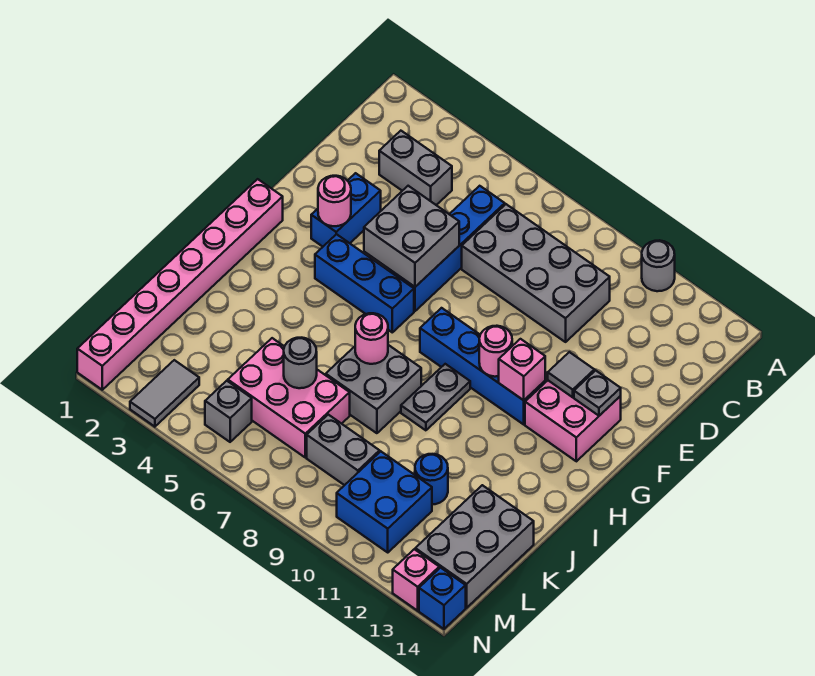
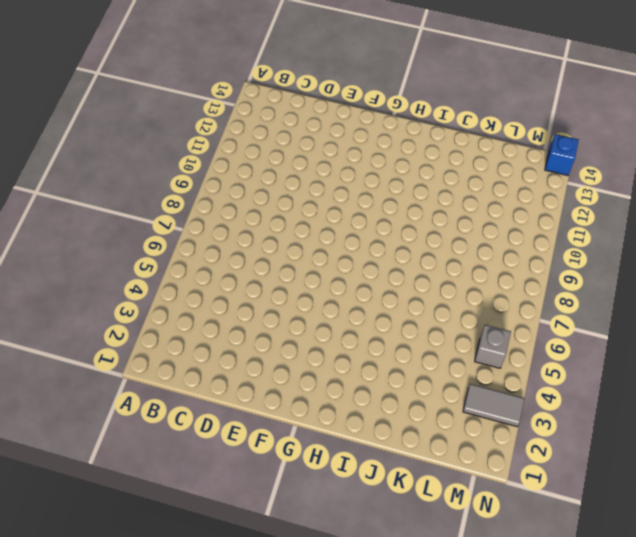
none -> grey round brick A11 level 1
none -> grey brick C3:C4 level 1
none -> blue brick C6:F6 level 1

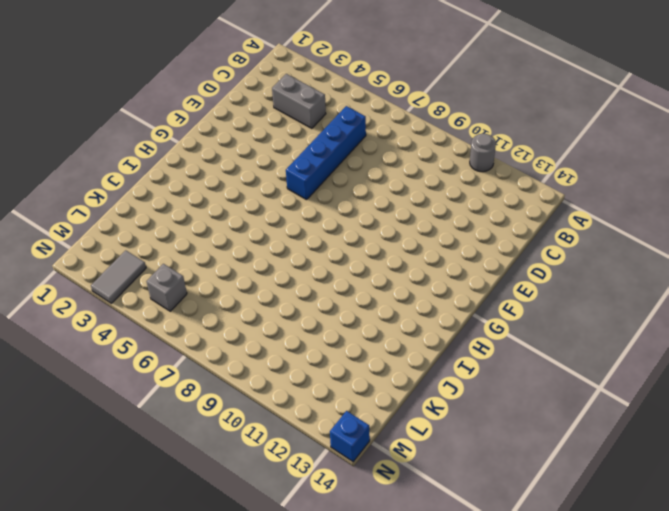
none -> grey brick C7:D10 level 1
none -> blue brick E3:F3 level 1
none -> pink brick F12:G13 level 1

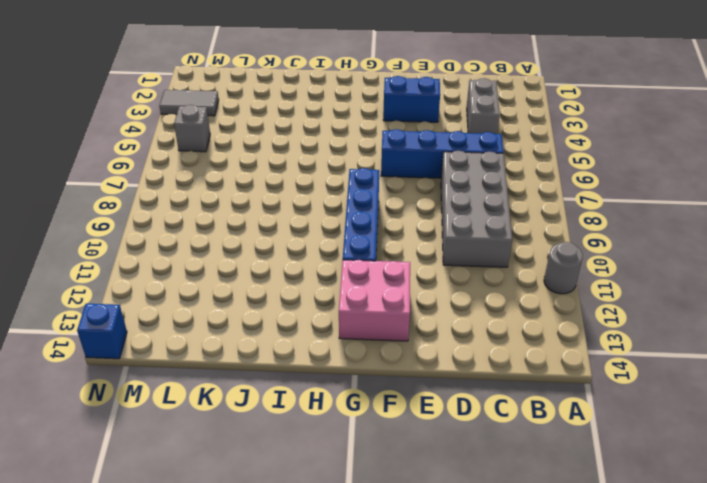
none -> pink brick G1:N1 level 1
none -> blue brick G4:G6 level 1
none -> grey plate H9:I9 level 1

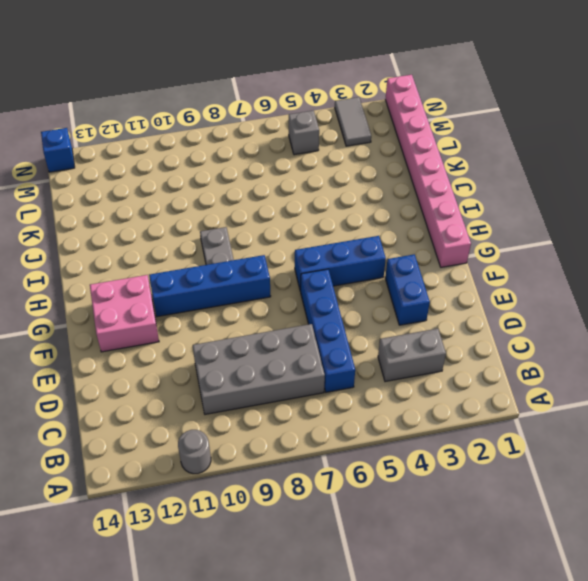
none -> grey brick I7:J8 level 1
none -> pink brick K5:L7 level 1
none -> blue round brick K11 level 1

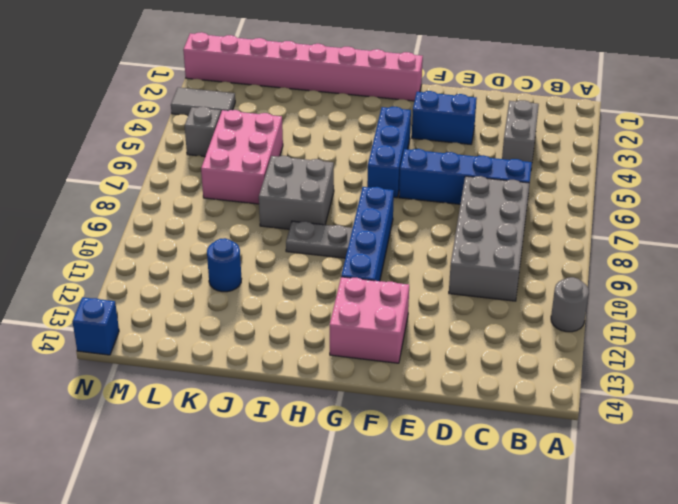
none -> grey brick K13:M14 level 1
none -> grey brick L8:L9 level 1
none -> blue brick L10:M11 level 1

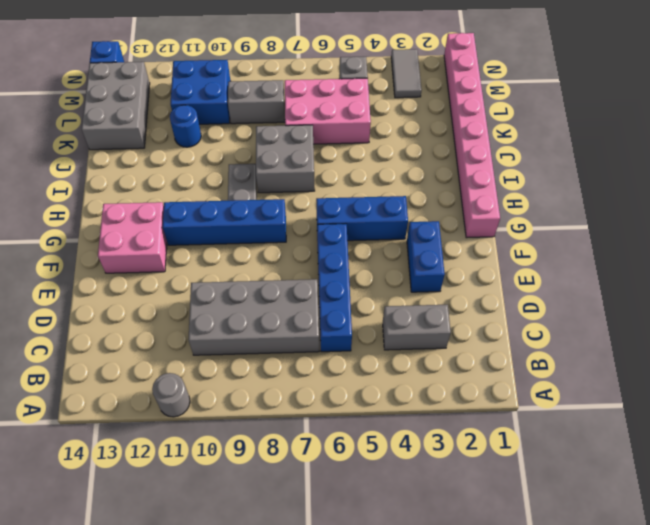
none -> pink brick N13 level 1
none -> grey brick E5:F6 level 2
none -> pink round brick F3 level 2

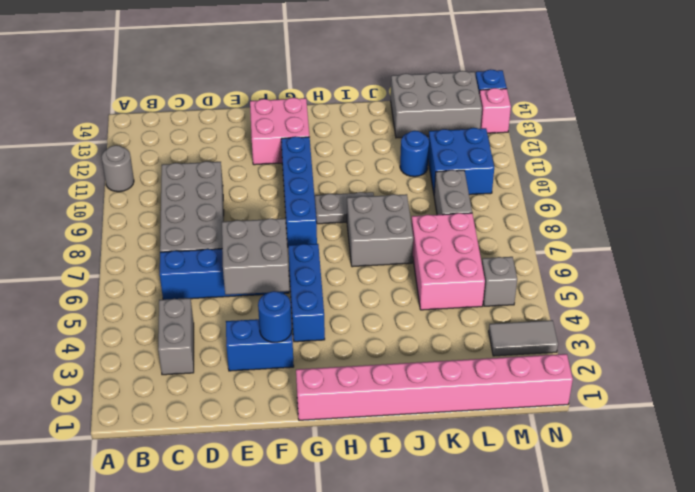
blue round brick F3 level 2 -> pink round brick F3 level 2
none -> grey tile F12 level 2
none -> grey plate F13 level 2
none -> pink round brick G10 level 2

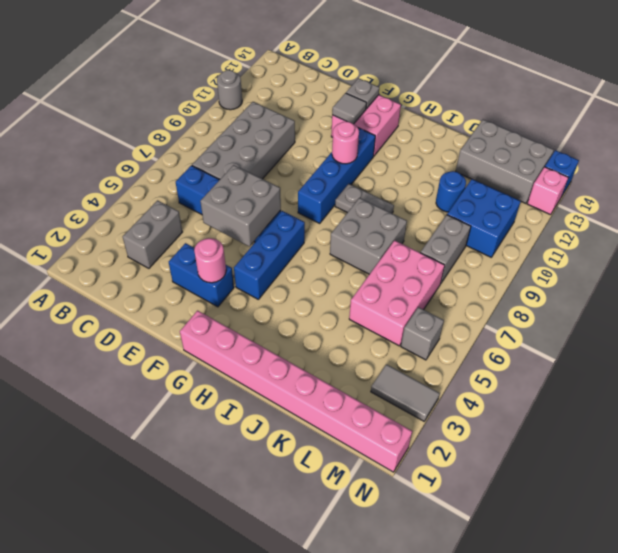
none -> pink brick G11 level 2
none -> pink round brick I7 level 2
none -> grey round brick K6 level 2

